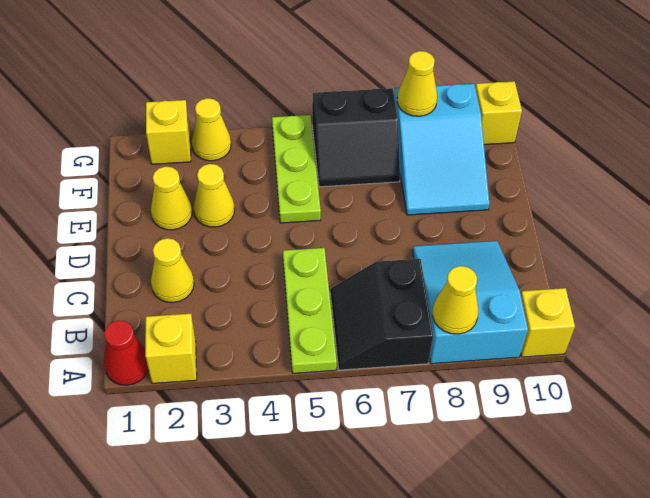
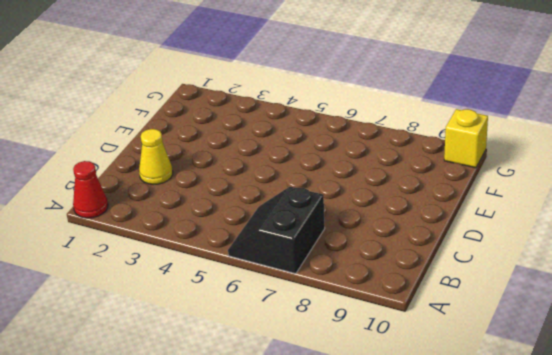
none -> yellow brick A2 level 1
none -> lime plate A5:C5 level 1
none -> cyan slope A8:C9 level 1 top A

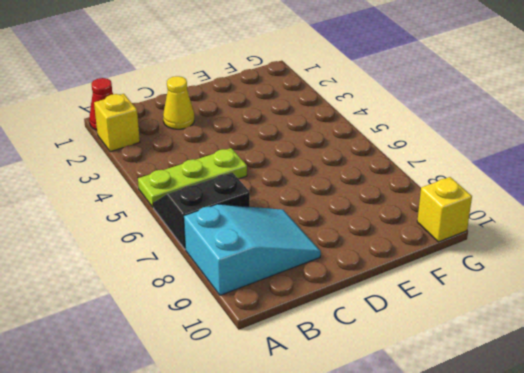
none -> yellow brick A10 level 1
none -> yellow cone E2 level 1
none -> yellow cone E3 level 1

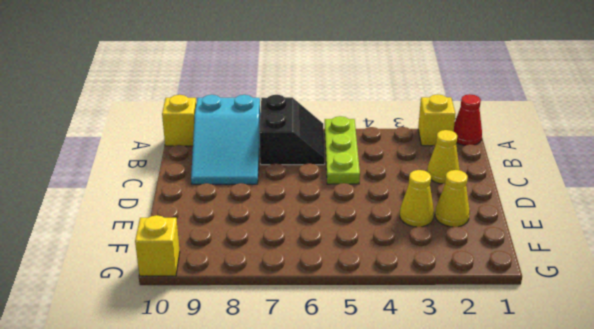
none -> lime plate E5:G5 level 1
none -> cyan slope E8:G9 level 1 top G
none -> black slope F6:G7 level 1 top G

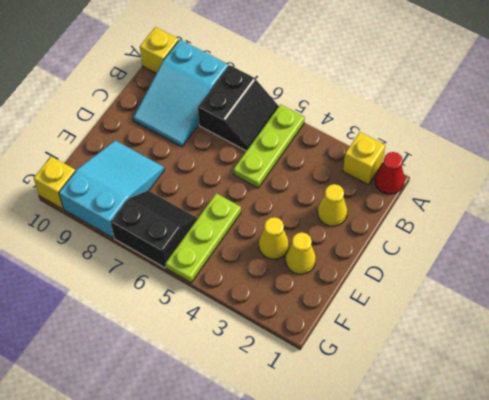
none -> yellow brick G2 level 1
none -> yellow cone G3 level 1
none -> yellow cone A8 level 2

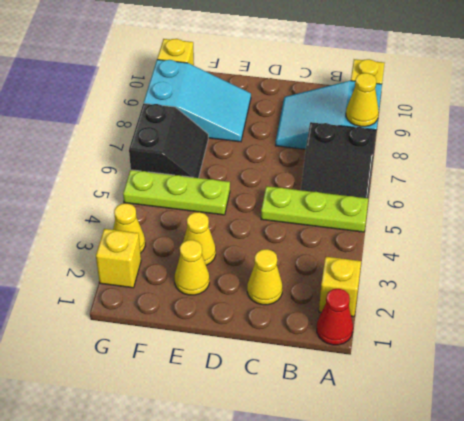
none -> yellow cone G8 level 2

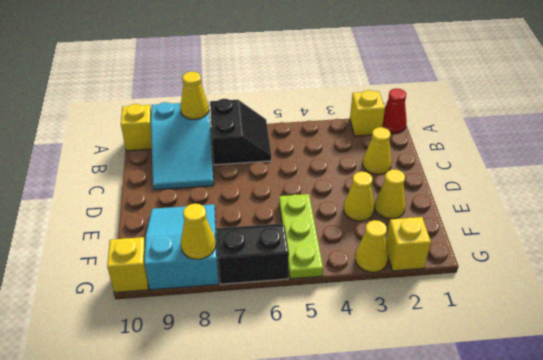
none -> lime plate A5:C5 level 1

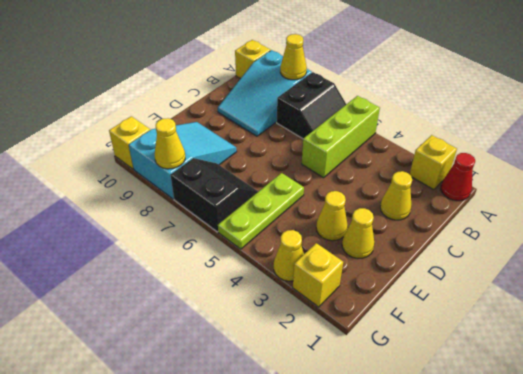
lime brick A5:C5 level 1 -> lime plate A5:C5 level 1

